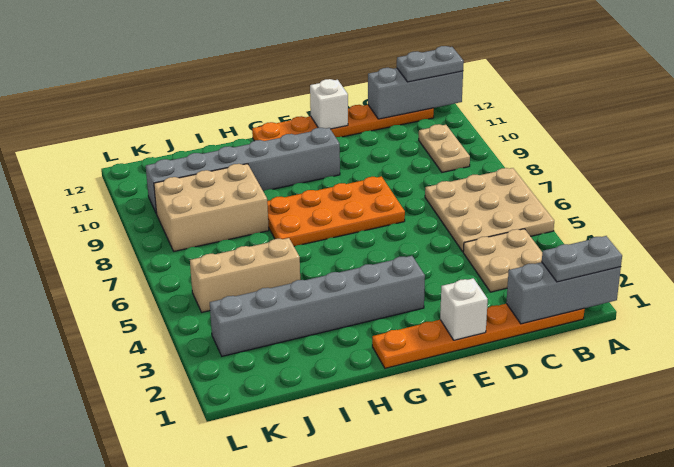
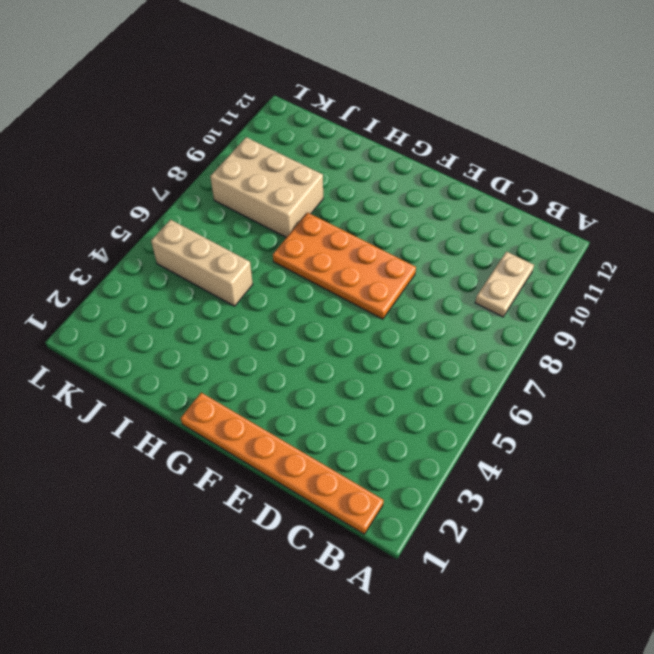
none -> tan plate A5:C7 level 1
none -> tan plate B3:C4 level 1
none -> orange plate B12:G12 level 1

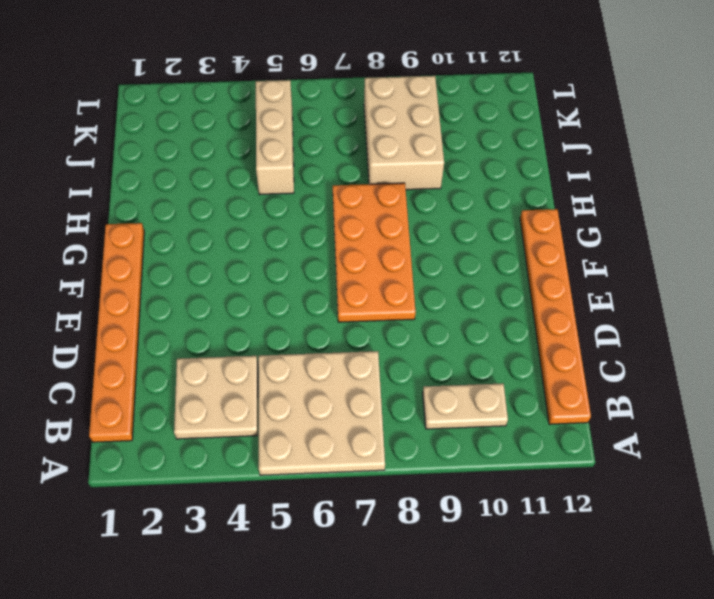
none -> grey brick F3:K3 level 1
none -> grey brick F10:K10 level 1
none -> grey brick A1:C1 level 2

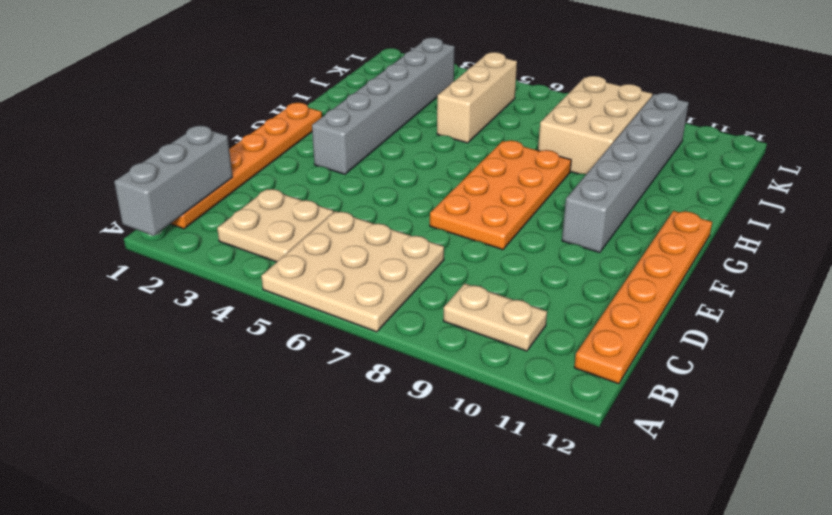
none -> grey brick A12:C12 level 2
none -> white brick E1 level 2
none -> white brick E12 level 2

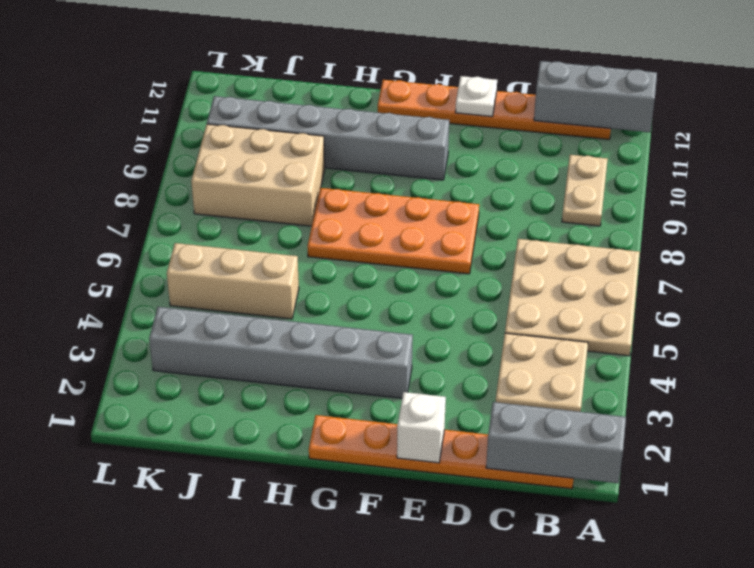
white plate E12 level 2 -> white brick E12 level 2
none -> grey plate A1:B1 level 3
none -> grey plate A12:B12 level 3

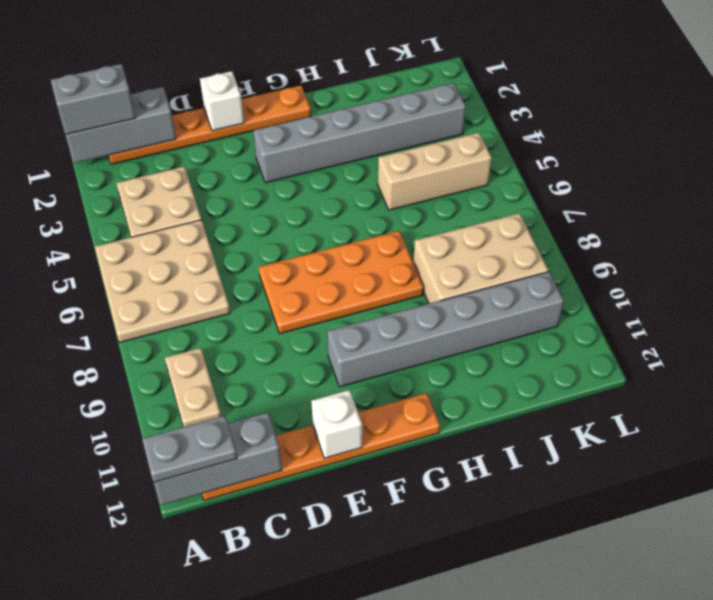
grey brick A1:B1 level 3 -> grey plate A1:B1 level 3

